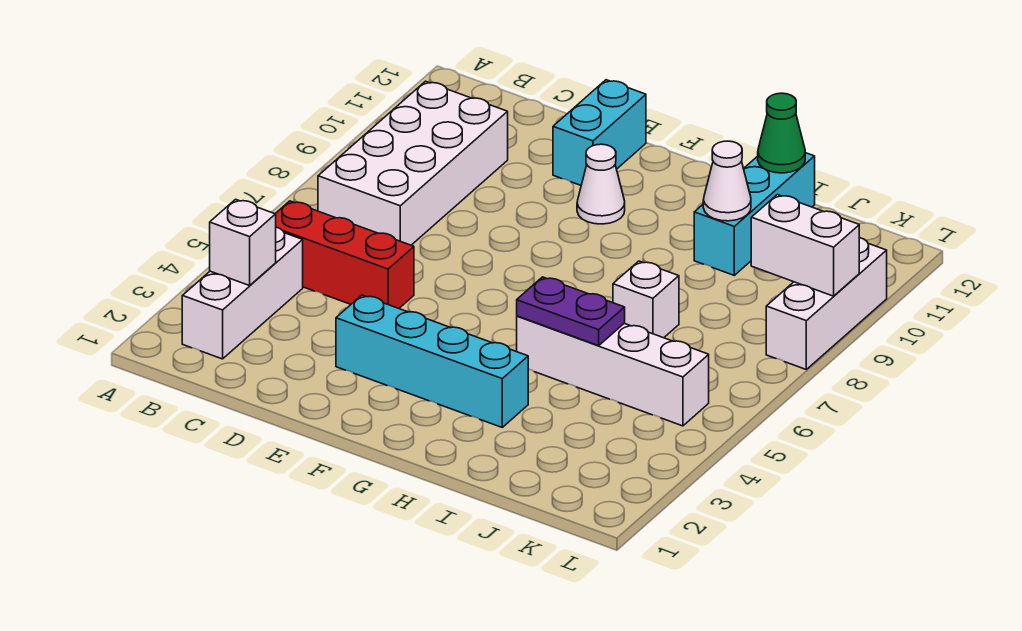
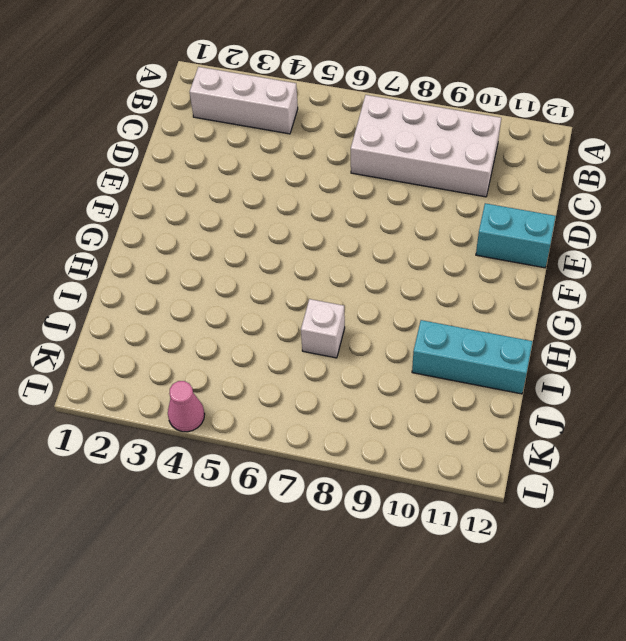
pink cone L4 level 1 -> none
none -> red brick B5:D5 level 1
none -> cyan brick E3:H3 level 1
none -> white cone F10 level 1

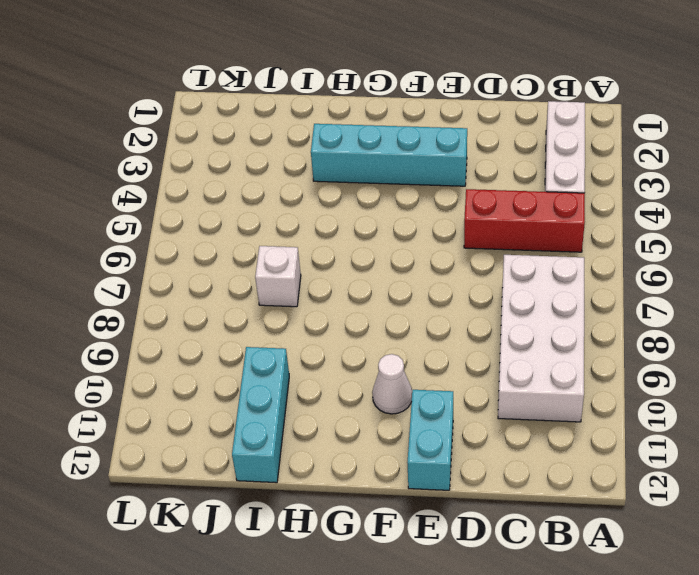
none -> white brick H5:K5 level 1
none -> white brick L8:L10 level 1
none -> white brick B3 level 2

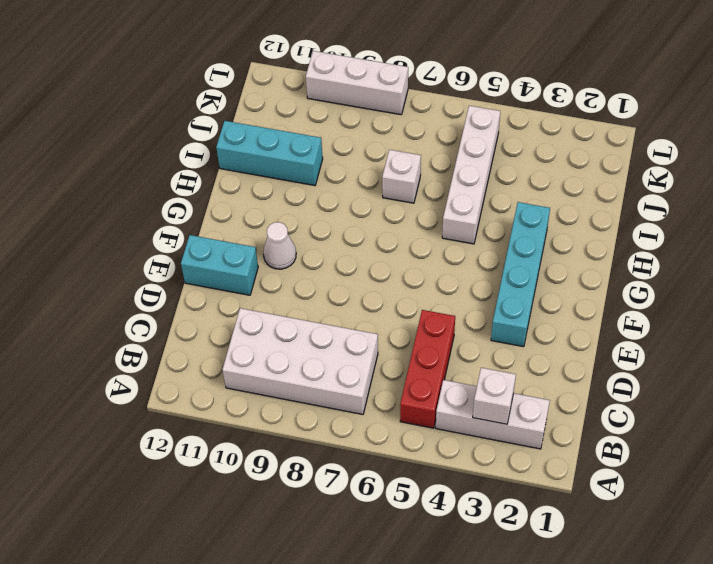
none -> purple plate H5:I5 level 2
none -> white cone I10 level 2
none -> green cone I12 level 2

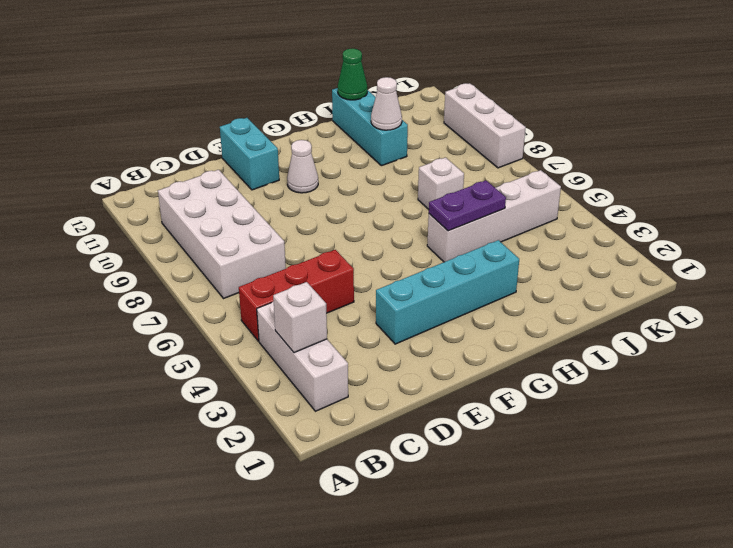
none -> white brick K9:L9 level 2

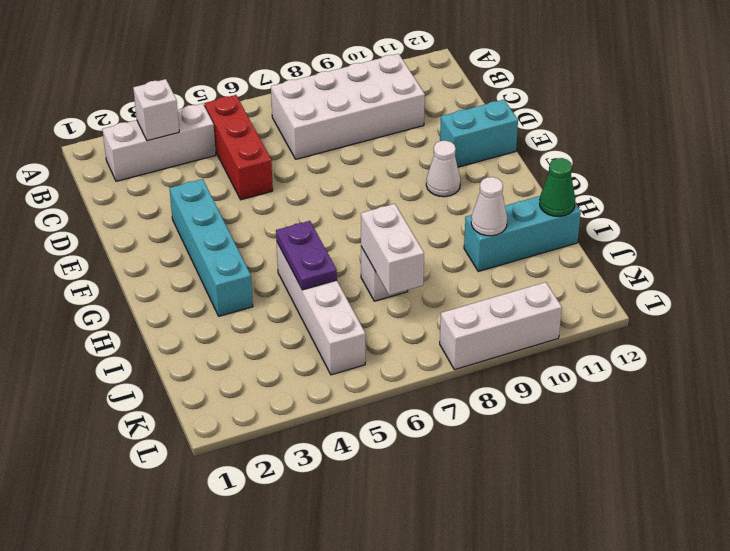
white brick I7:J7 level 2 -> white brick K9:L9 level 2

